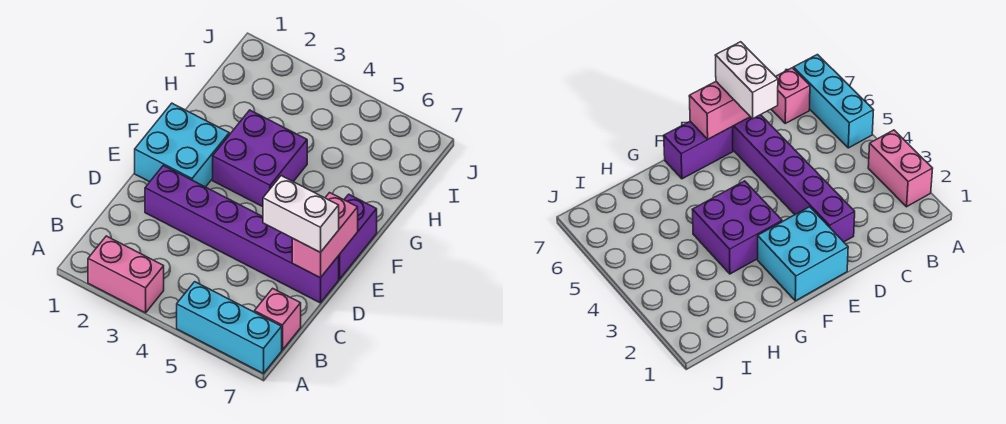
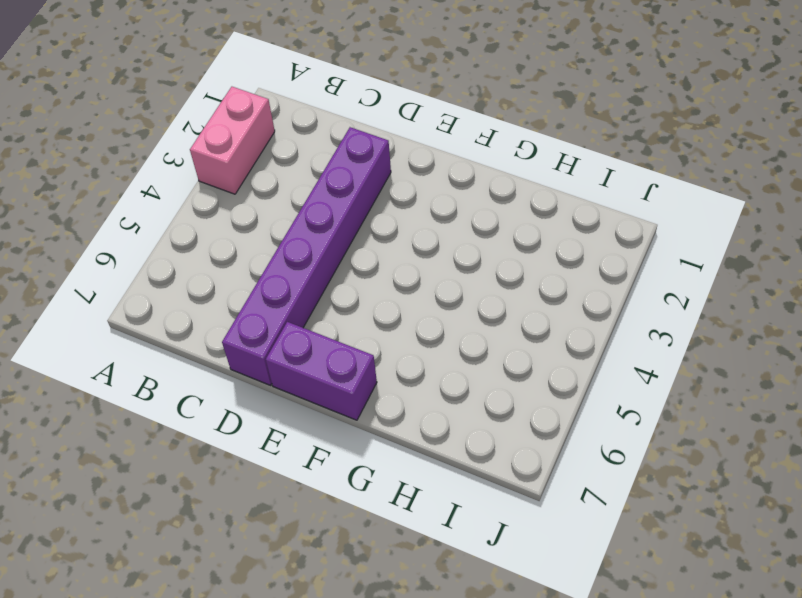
none -> cyan brick A5:A7 level 1
none -> pink brick B7 level 1

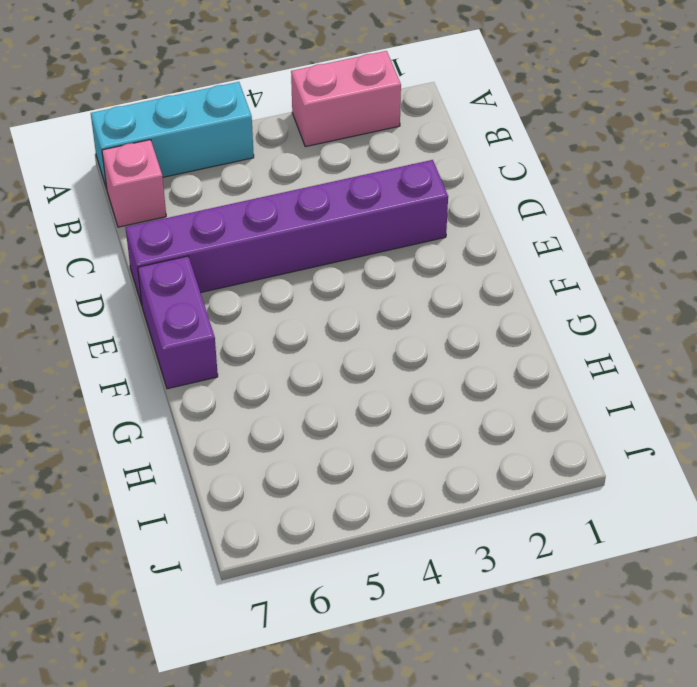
none -> cyan brick E1:F2 level 1
none -> purple brick F3:G4 level 1

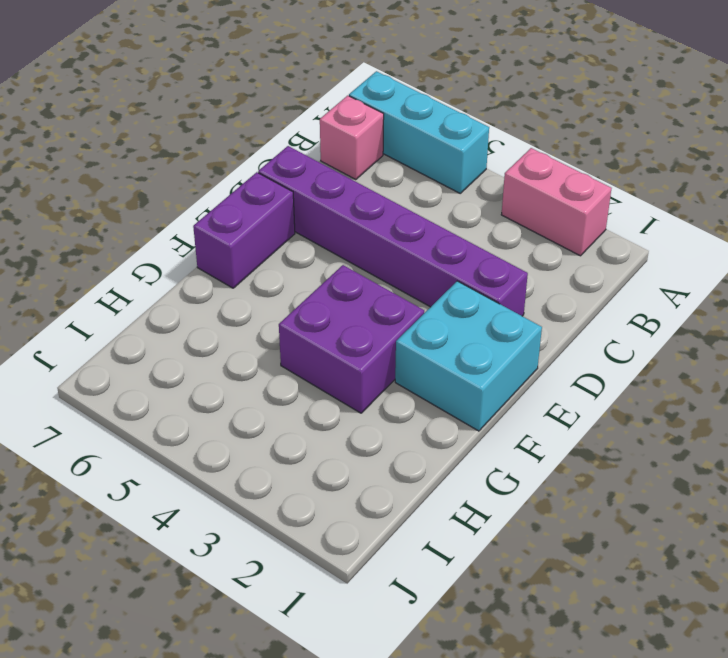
none -> pink brick D7:E7 level 2
none -> white brick D6:D7 level 3

